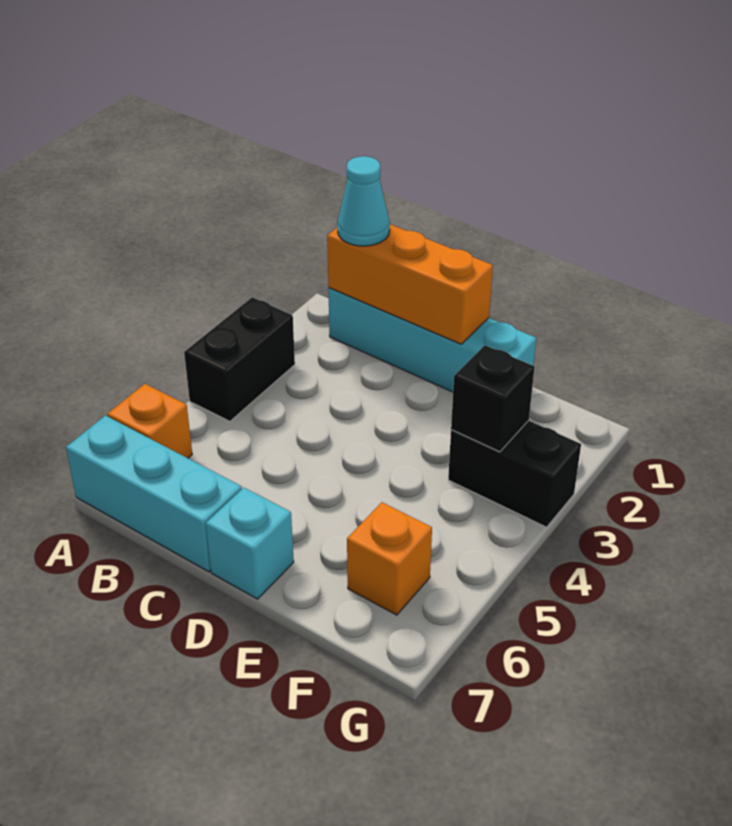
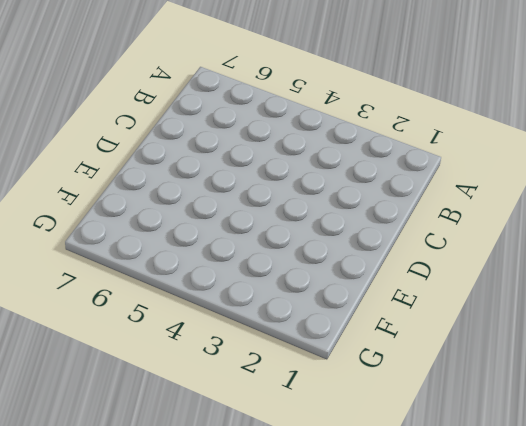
none -> black brick A3:A4 level 1
none -> orange brick A6 level 1

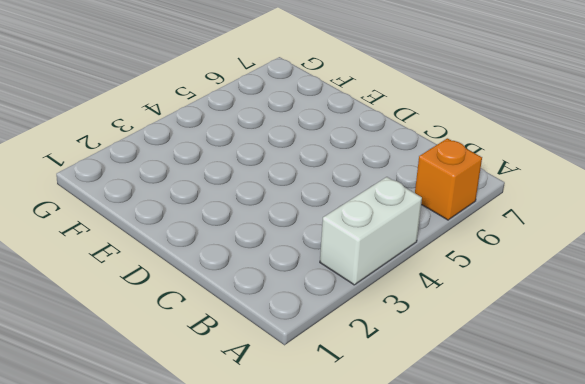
white brick A3:A4 level 1 -> black brick A3:A4 level 1
none -> cyan brick A7:C7 level 1
none -> cyan brick B1:E1 level 1

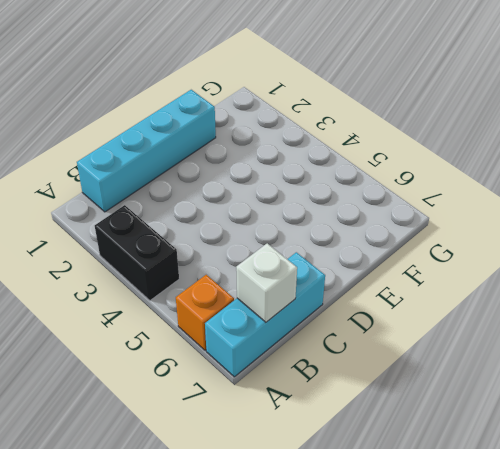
white brick B7 level 2 -> none
none -> cyan brick D7 level 1
none -> black brick F3:G3 level 1

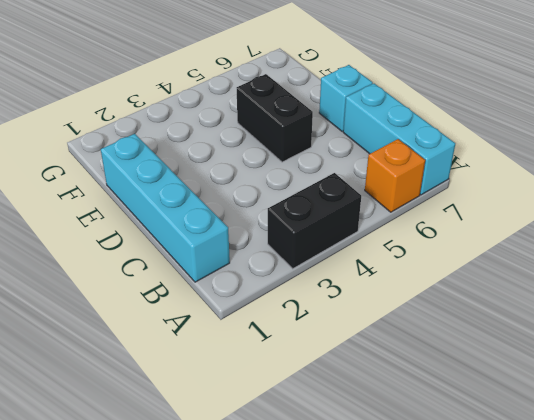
black brick D5:E5 level 1 -> black brick F3:G3 level 1
none -> orange brick F6 level 1
none -> orange brick B1:D1 level 2

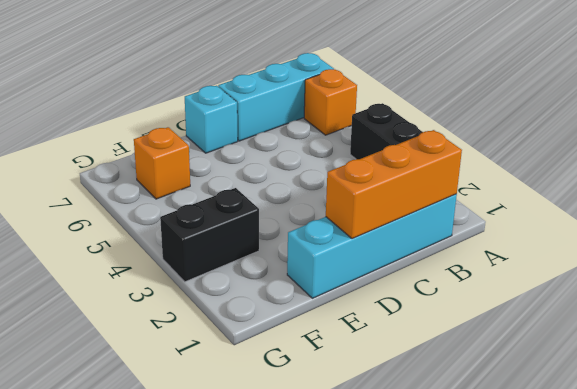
none -> black brick F3 level 2
none -> cyan cone B1 level 3

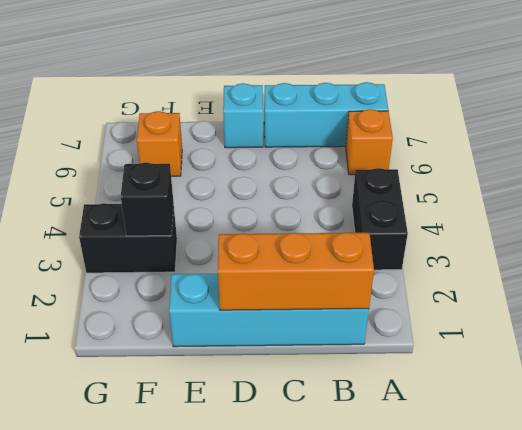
none -> cyan cone B1 level 3

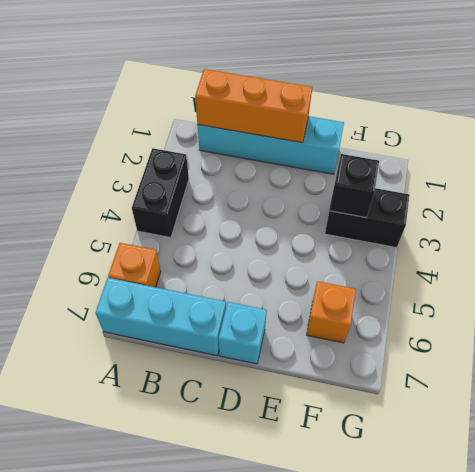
none -> cyan cone B1 level 3

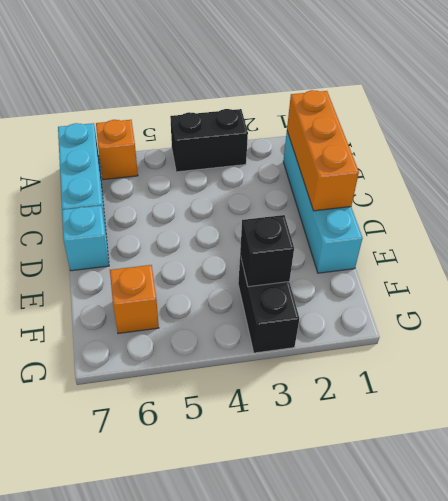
none -> cyan cone B1 level 3

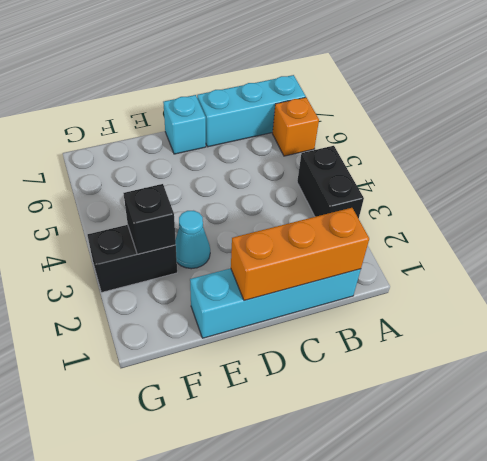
cyan cone E3 level 1 -> cyan cone B1 level 3
none -> orange brick F6 level 1

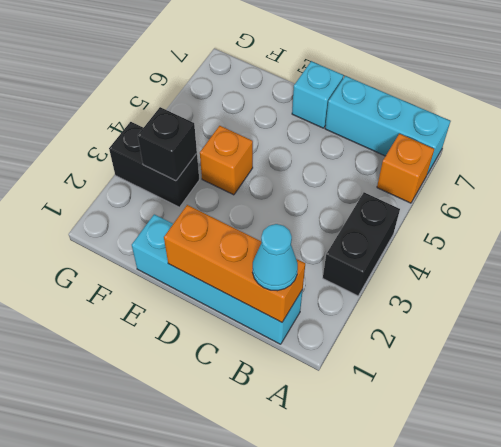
orange brick E4 level 1 -> orange brick F6 level 1

